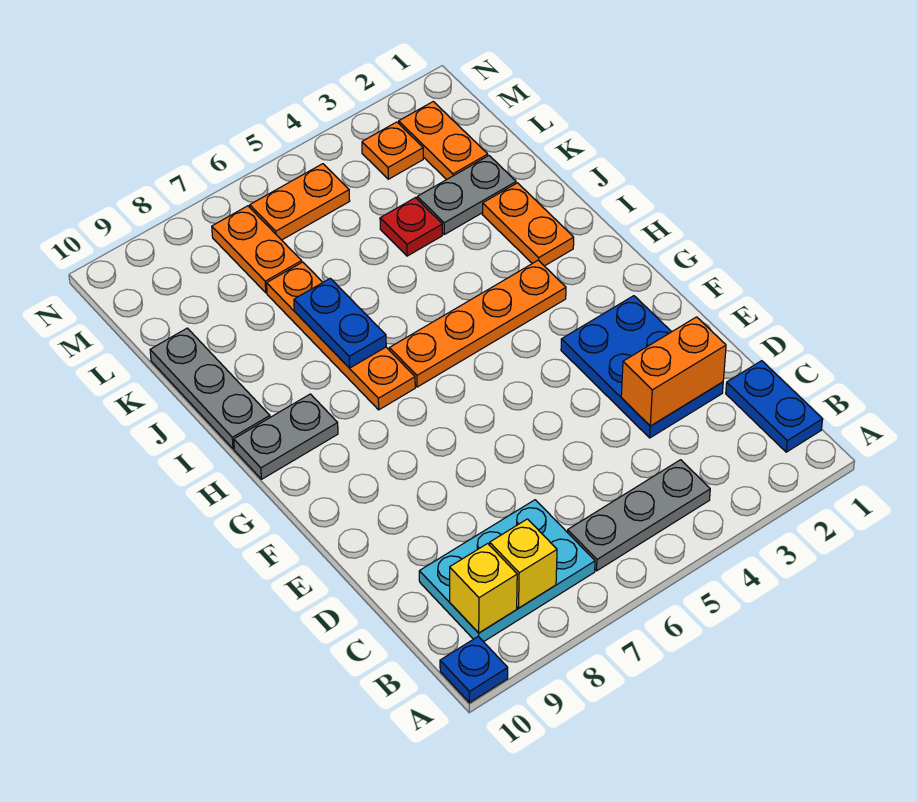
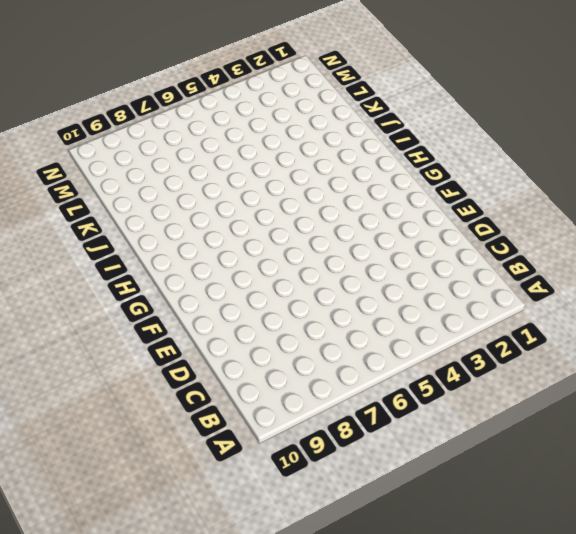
none -> blue plate A10 level 1
none -> blue plate B1:C1 level 1
none -> grey plate B4:B6 level 1

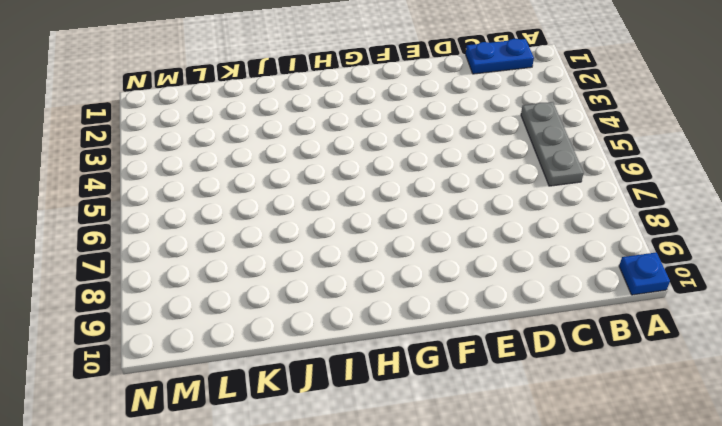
none -> cyan plate B7:C9 level 1
none -> blue plate D2:F3 level 1
none -> orange plate H3:H6 level 1

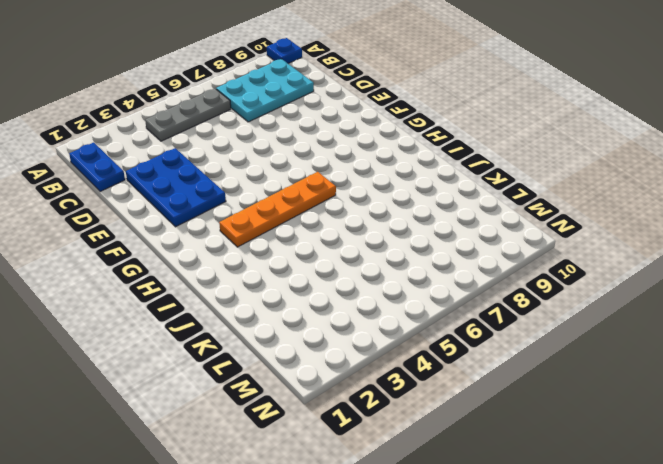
none -> orange plate H7:K7 level 1
none -> grey plate H9:H10 level 1
none -> orange plate I2:J2 level 1

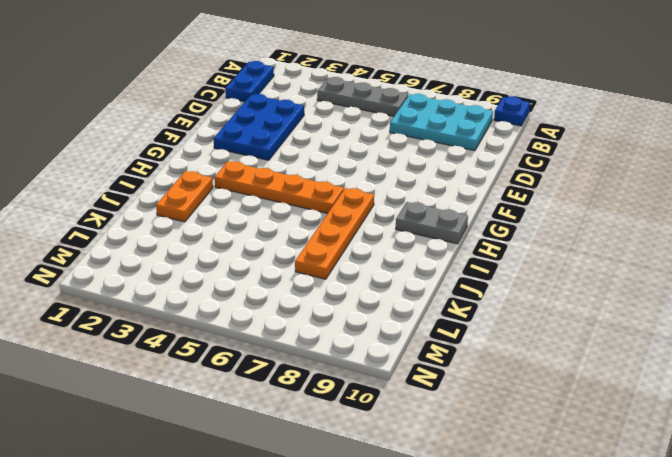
none -> grey plate I10:K10 level 1
none -> grey plate K2:K3 level 1
none -> red plate K4 level 1

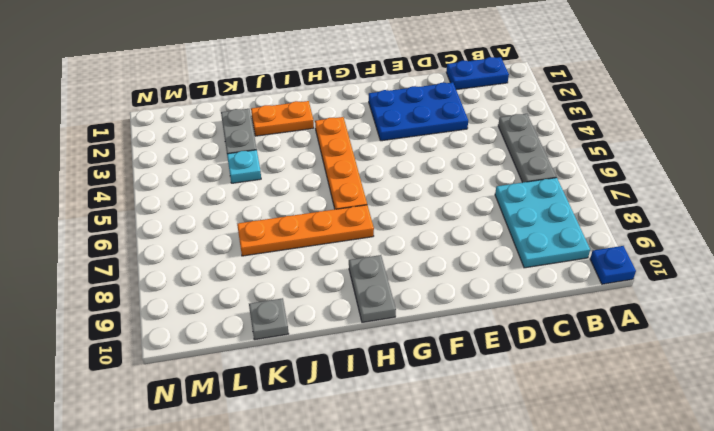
cyan plate K4 level 1 -> red plate K4 level 1
grey plate K10 level 1 -> grey plate I10:K10 level 1
none -> orange plate L2:M2 level 1
none -> orange plate L7:M7 level 1
none -> orange plate M3 level 1

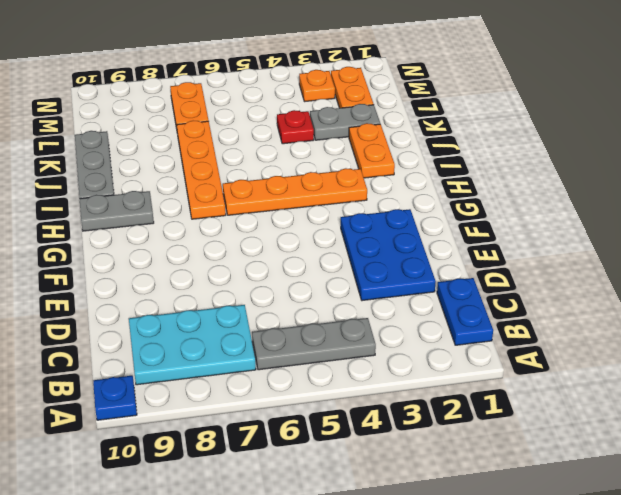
none -> orange plate M5:M6 level 1
none -> yellow brick B8 level 2
none -> yellow brick B9 level 2

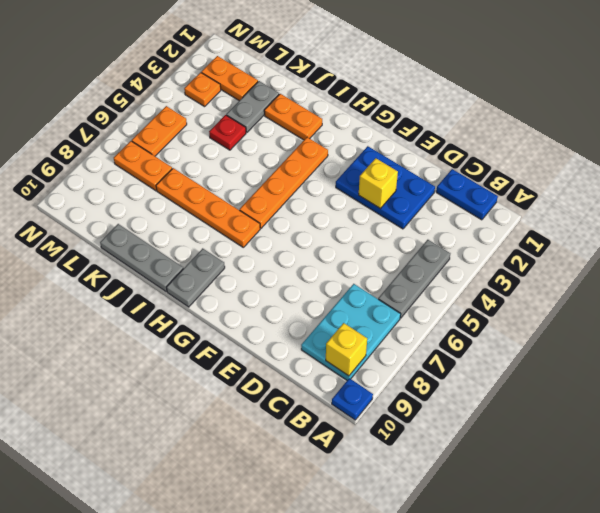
yellow brick E3 level 2 -> yellow brick B8 level 2
none -> orange brick D2:D3 level 2
none -> blue plate I7:J7 level 2

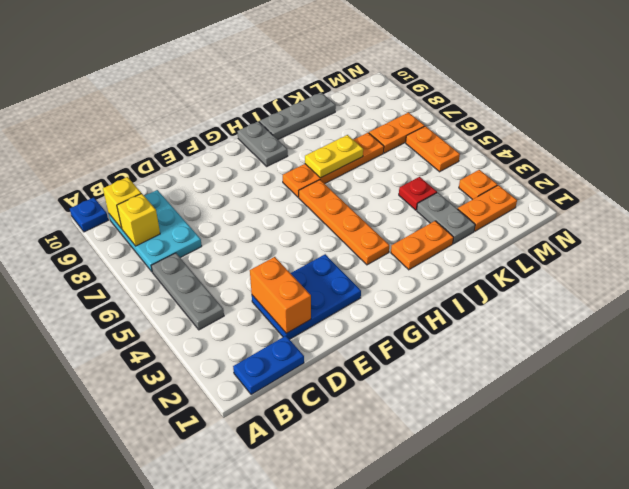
yellow plate I7:J7 level 2 -> blue plate I7:J7 level 2

